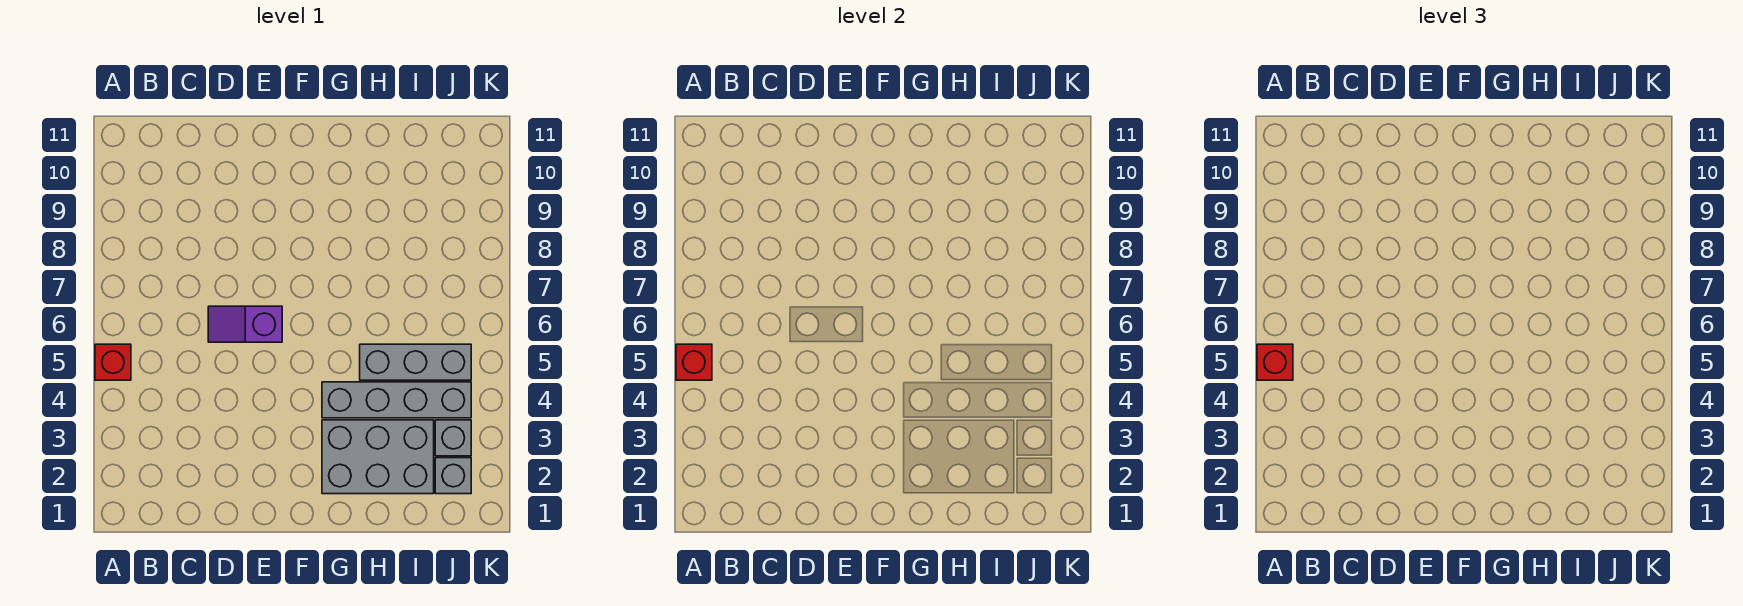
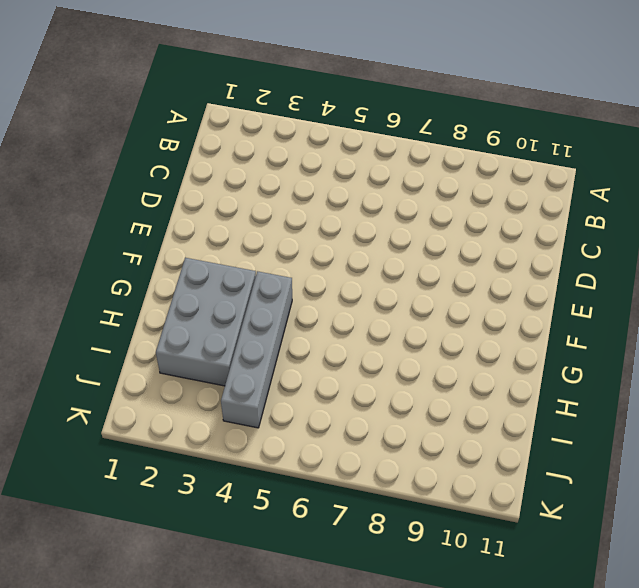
none -> red brick A5 level 1
none -> purple slope D6:E6 level 1 top E

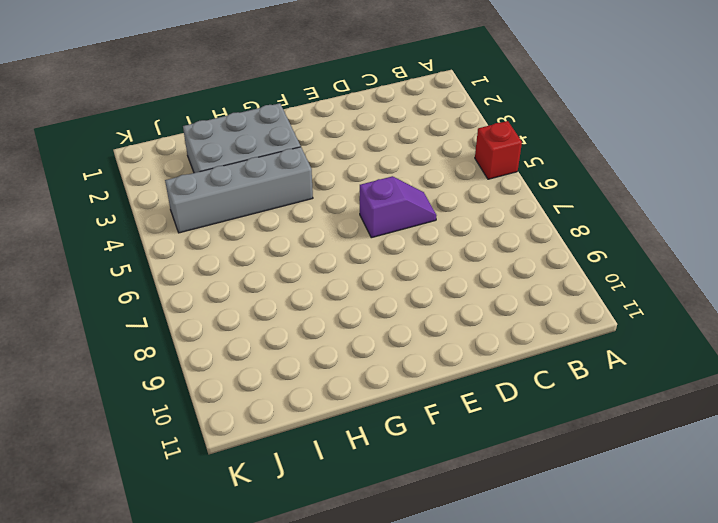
none -> grey brick H5:J5 level 1
none -> grey brick J2 level 1

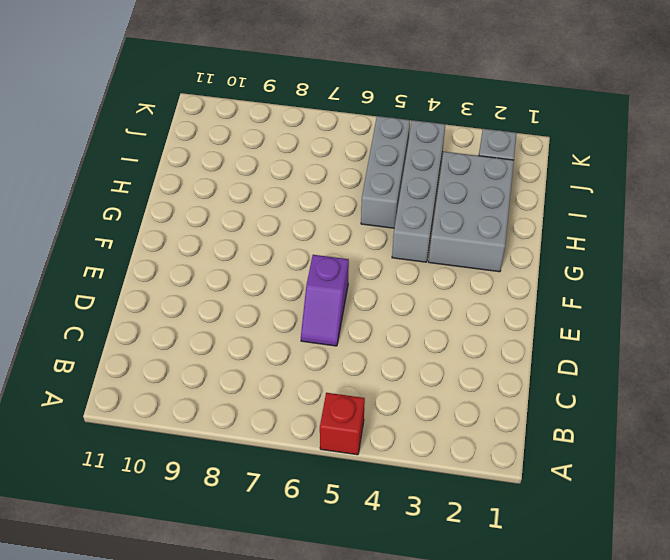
none -> grey brick J3 level 1
none -> red brick A5 level 2

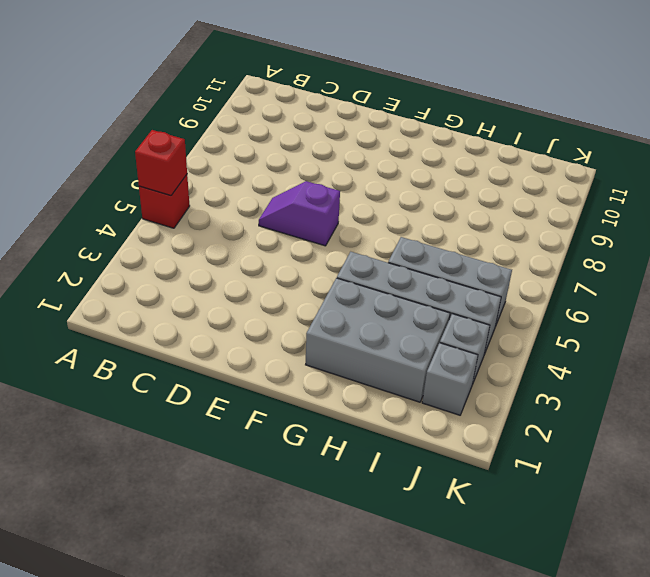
none -> red brick A5 level 3

